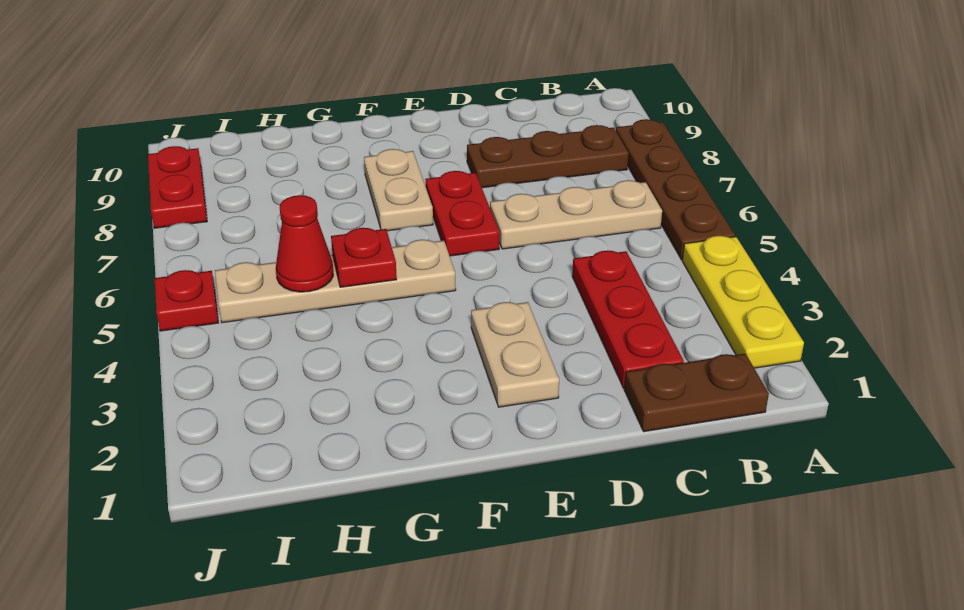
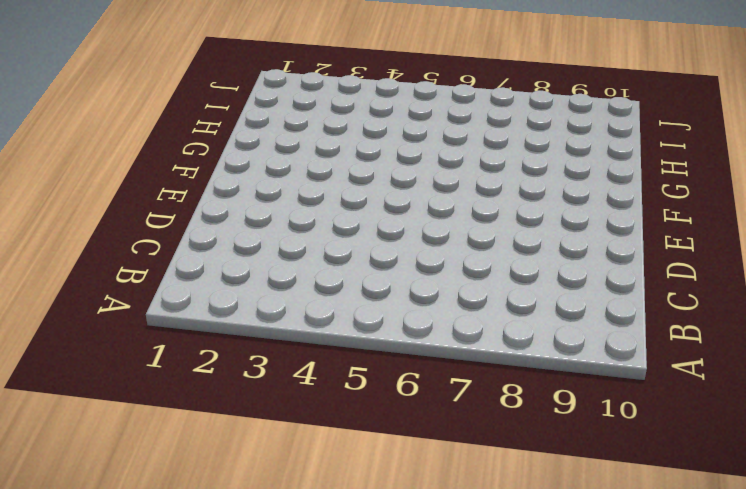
none -> yellow plate A2:A4 level 1
none -> brown plate A5:A8 level 1
none -> brown plate B1:C1 level 1

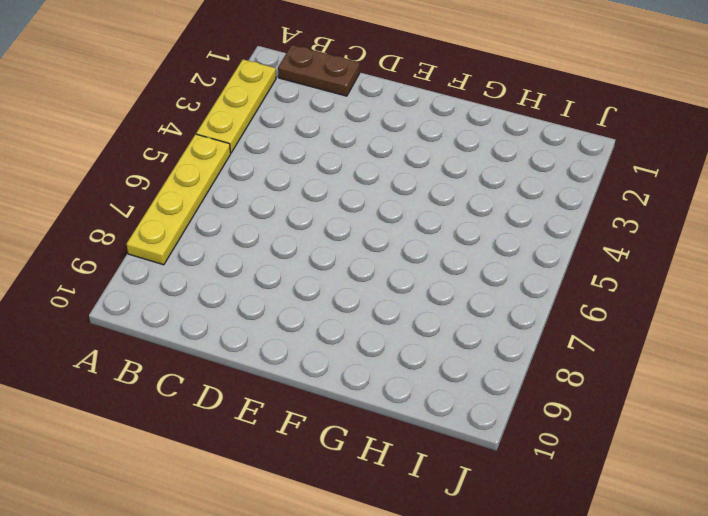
yellow plate A5:A8 level 1 -> brown plate A5:A8 level 1
none -> tan plate B6:D6 level 1
none -> brown plate B8:D8 level 1
none -> red plate C2:C4 level 1

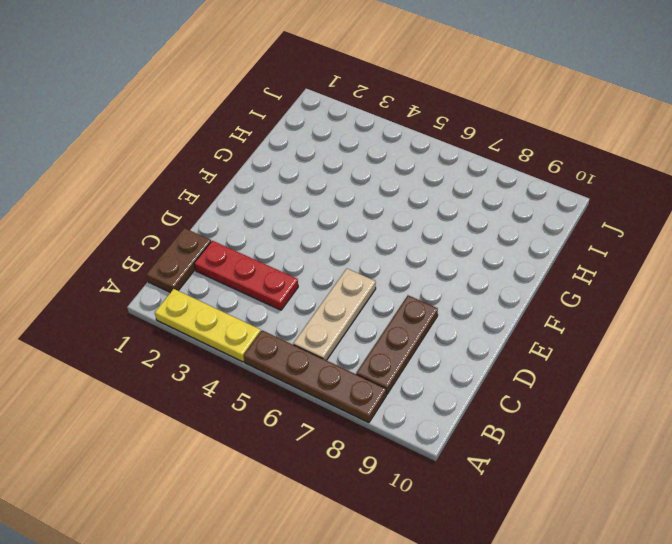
none -> tan plate E2:E3 level 1
none -> red plate E6:E7 level 1
none -> tan plate F5:I5 level 1

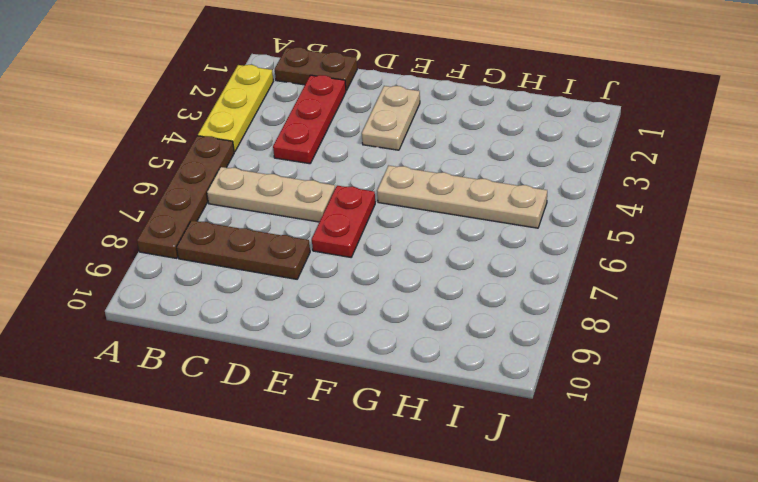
none -> tan plate F7:F8 level 1
none -> red plate J5 level 1
none -> red plate J8:J9 level 1

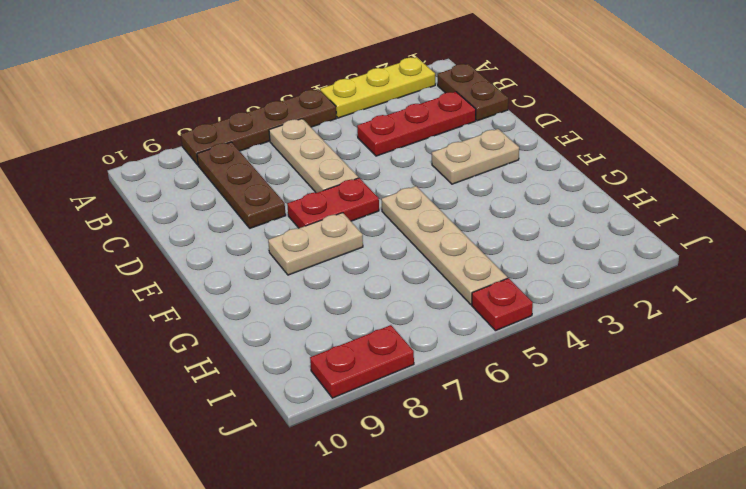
none -> red plate G5 level 2
none -> red cone H5 level 2

